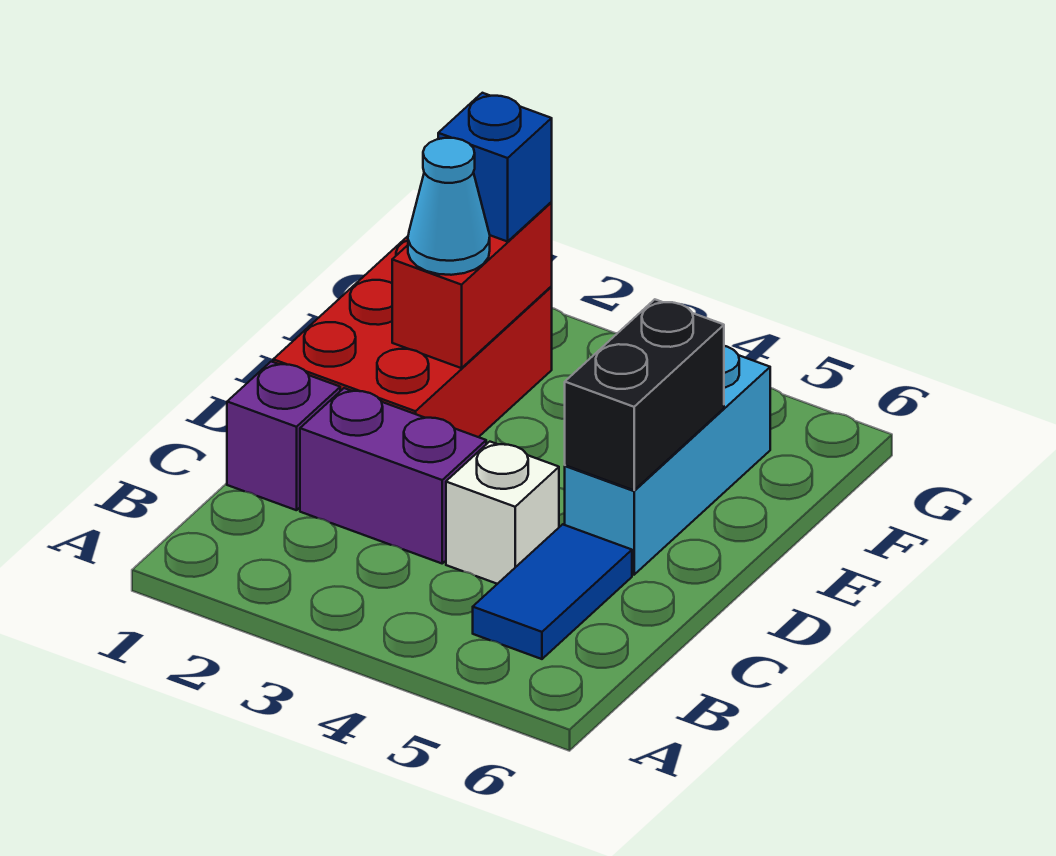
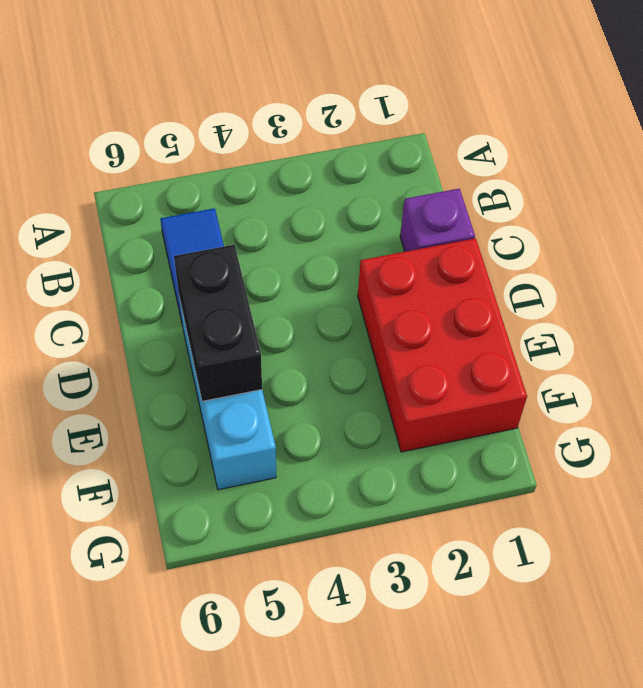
none -> purple brick C2:C3 level 1
none -> white brick C4 level 1

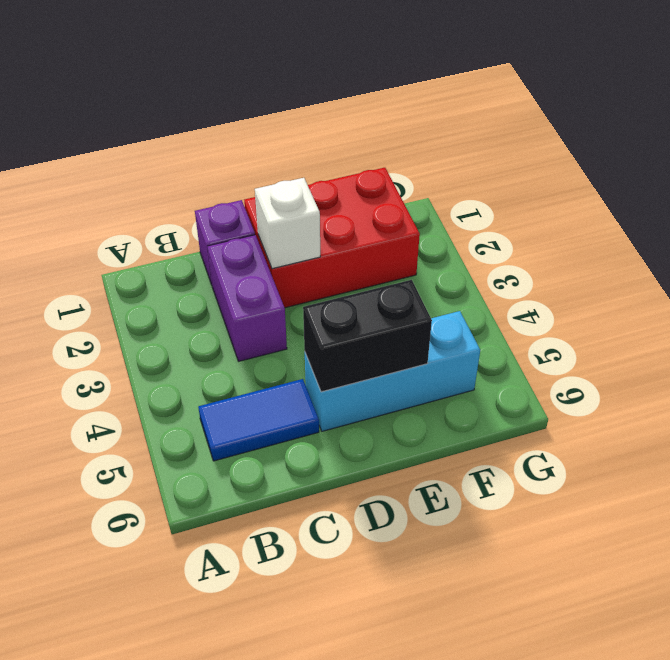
white brick D2 level 2 -> white brick C4 level 1
none -> red brick E2:F2 level 2
none -> cyan cone E2 level 3

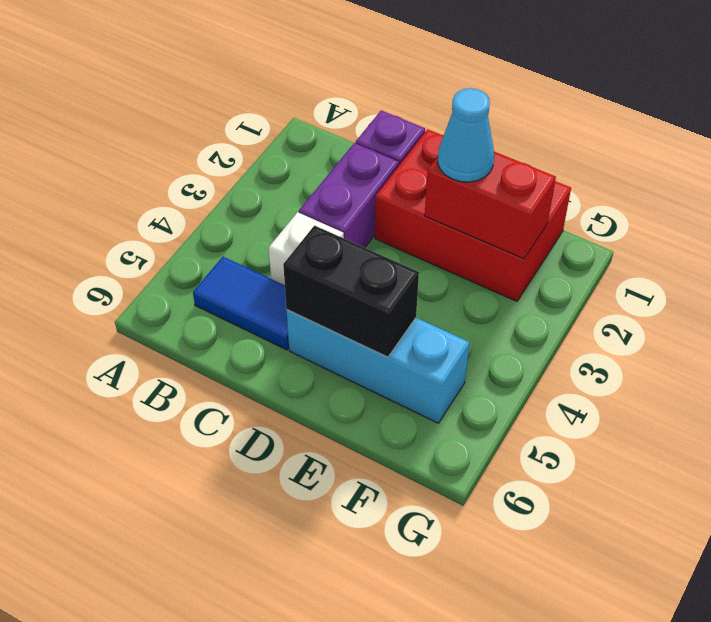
none -> blue brick F2 level 3

